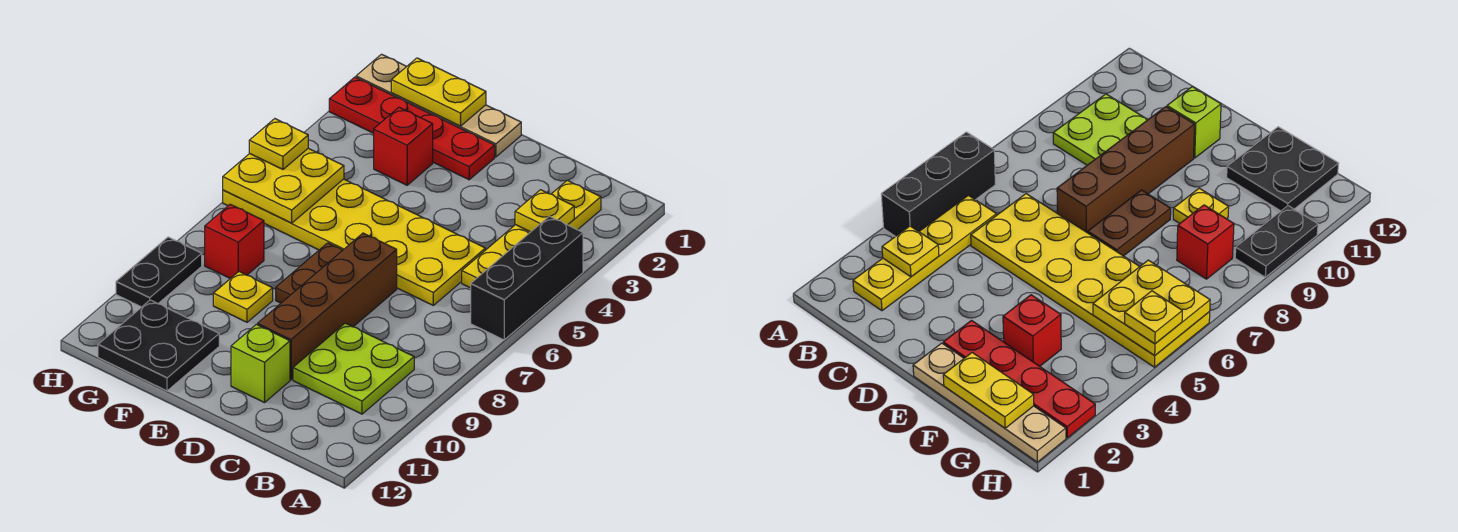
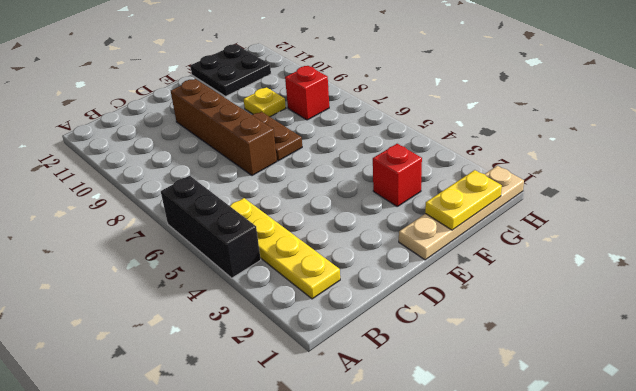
none -> lime plate B9:C10 level 1
none -> yellow plate C5:H6 level 1
none -> lime brick D11 level 1

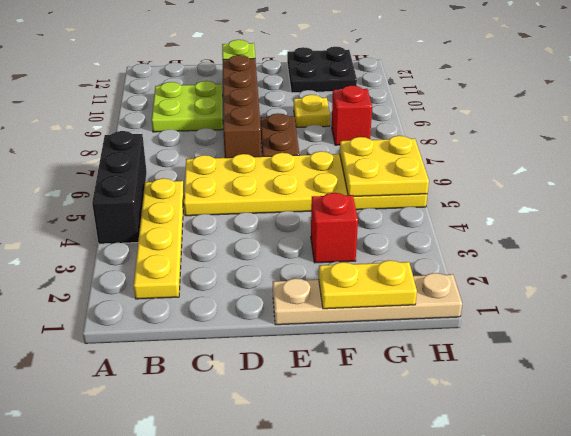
none -> red plate E2:H2 level 1
none -> black plate H9:H10 level 1
none -> yellow plate B3 level 2

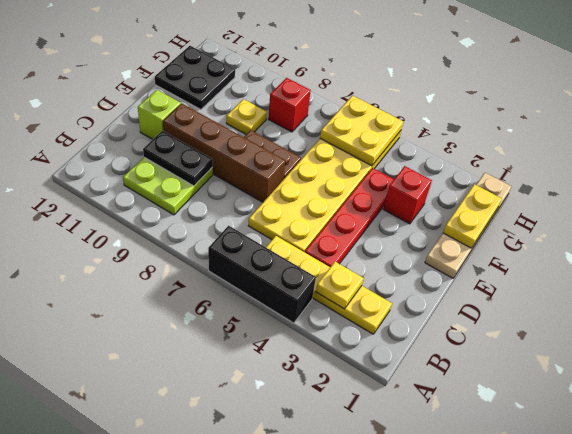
red plate C4:F4 level 1 -> red plate E2:H2 level 1
black plate C9:C10 level 2 -> black plate H9:H10 level 1
none -> yellow plate H5 level 3

